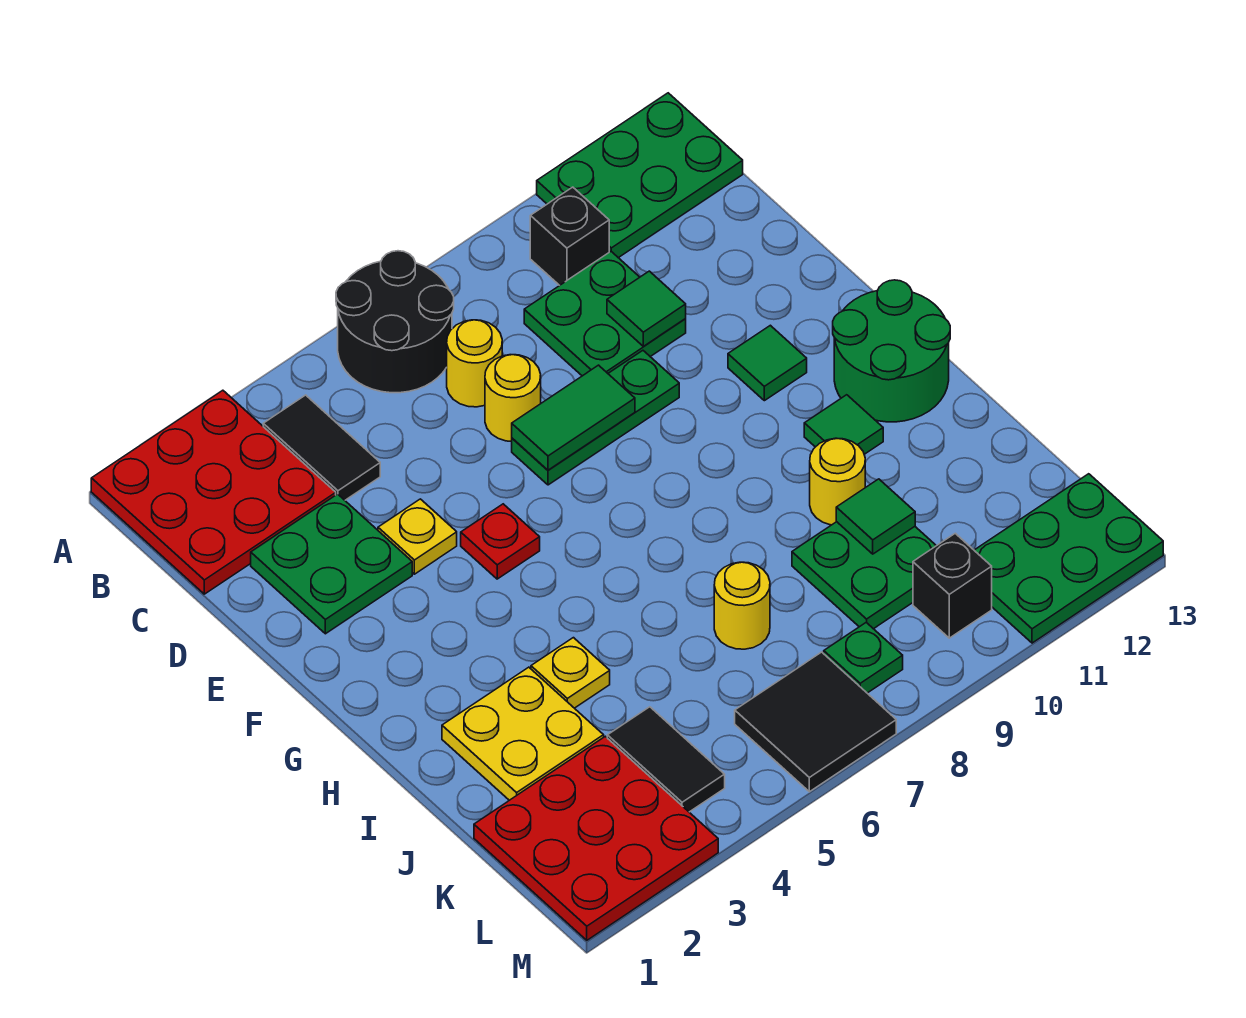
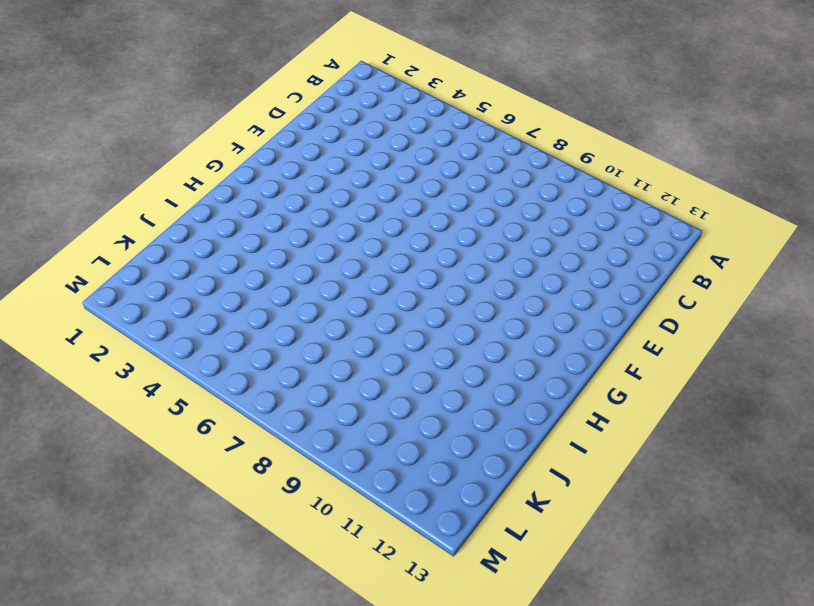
none -> red plate A1:C3 level 1
none -> black round brick A6:B7 level 1
none -> green plate A11:B13 level 1

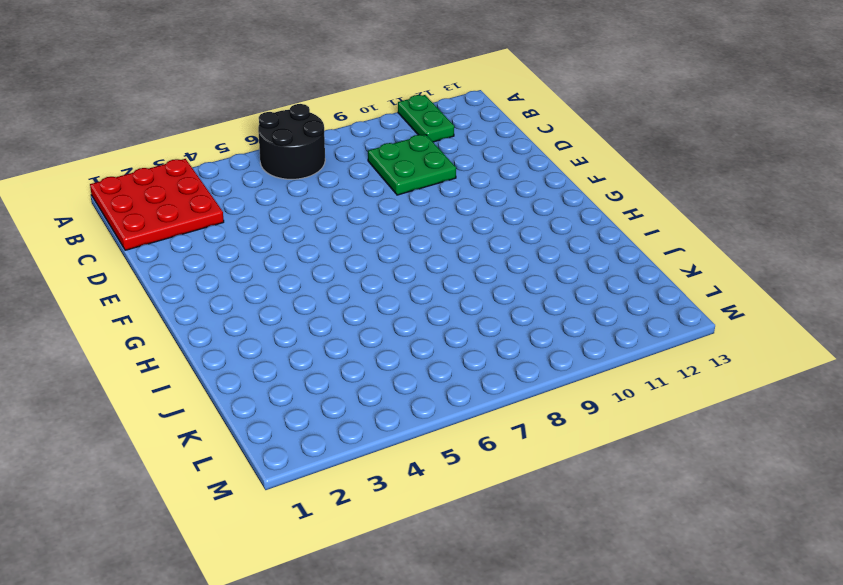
green plate A11:B11 level 1 -> green plate A11:B13 level 1
none -> black tile B4:C4 level 1
none -> black brick B10 level 1
none -> yellow round brick C7 level 1

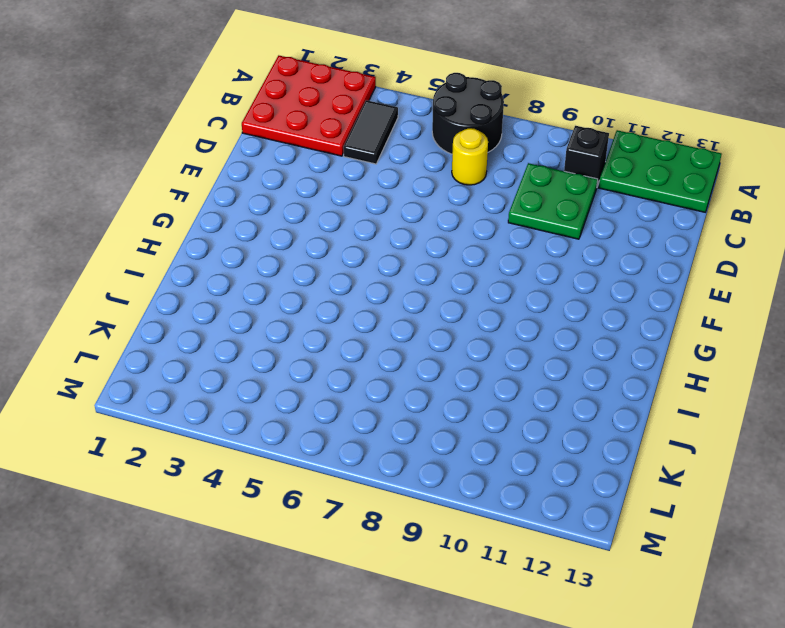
none -> green plate D2:E3 level 1
none -> yellow round brick D7 level 1
none -> yellow plate E4 level 1

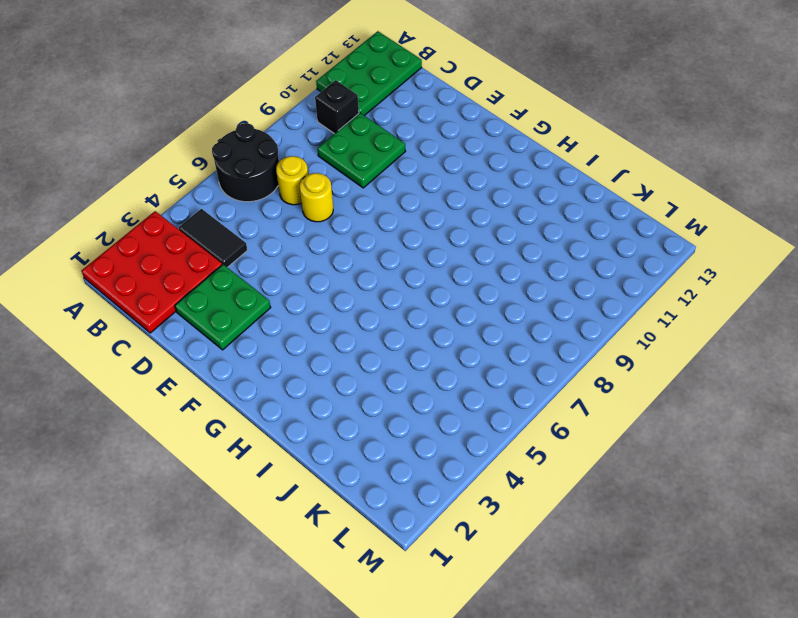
none -> yellow plate E4 level 1
none -> green plate E7:E9 level 1
none -> red plate F5 level 1

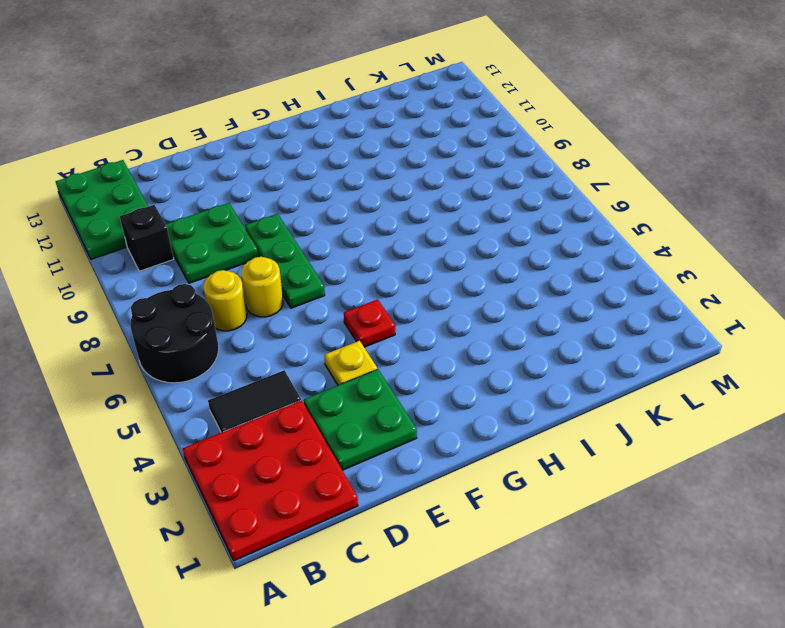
none -> green tile F11 level 1
none -> green round brick G12:H13 level 1
none -> green tile H11 level 1

